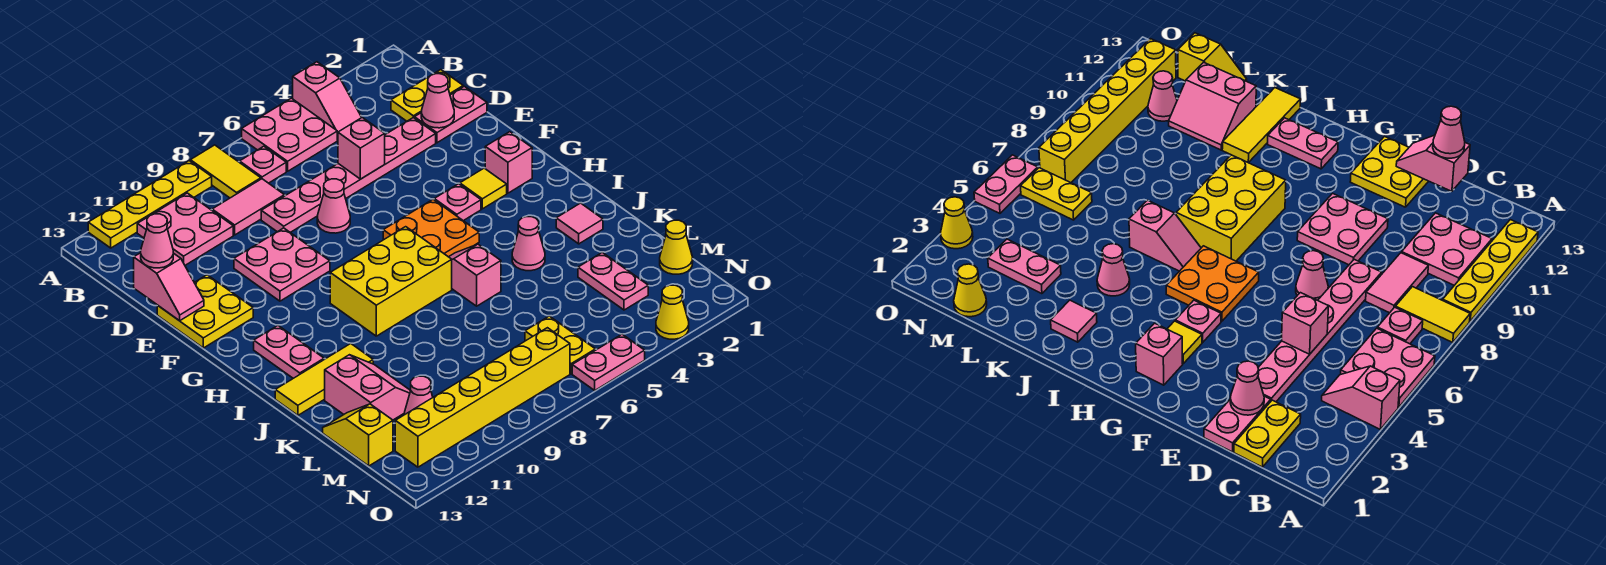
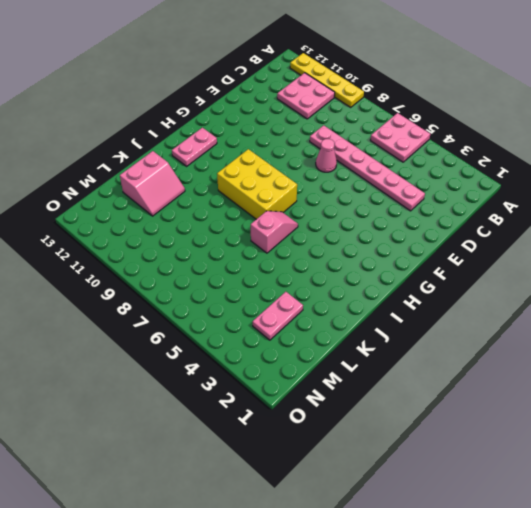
none -> pink slope A4:B4 level 1 top A
none -> yellow tile A8:B8 level 1
none -> pink plate B7 level 1
none -> yellow plate C1:C2 level 1

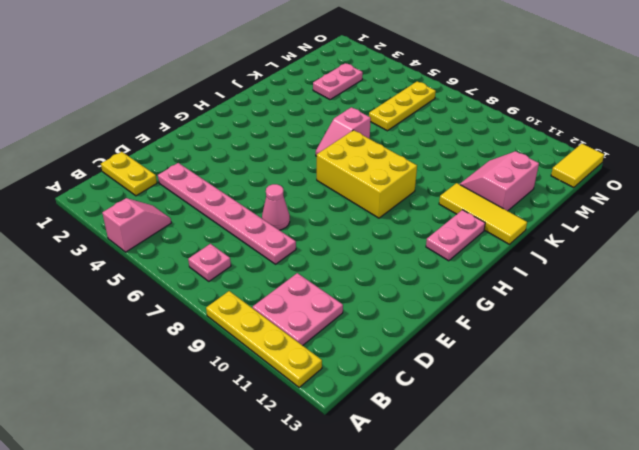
yellow plate L6:N6 level 1 -> yellow plate M6:N6 level 1
yellow tile N13:O13 level 1 -> yellow tile A8:B8 level 1
none -> pink plate A5:B6 level 1
none -> pink tile C8:C9 level 1
none -> pink plate D1:D2 level 1
none -> pink plate E9:F10 level 1

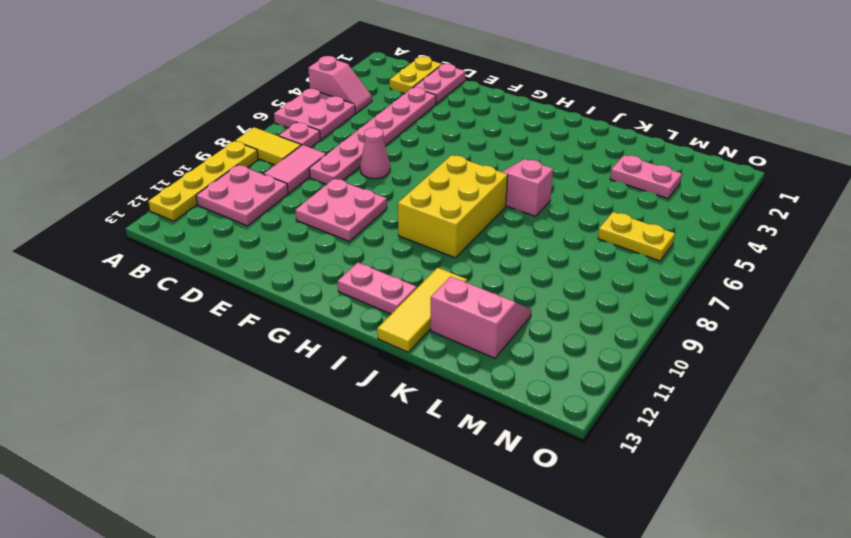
none -> yellow plate E12:F13 level 1
none -> pink brick G2 level 1
none -> yellow tile G3 level 1
none -> pink plate G4 level 1

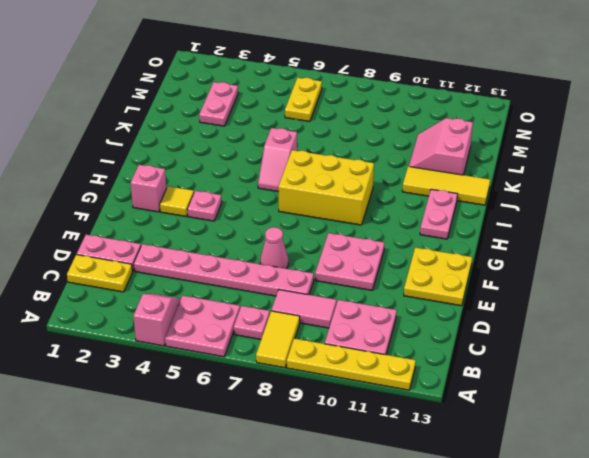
none -> orange plate G5:H6 level 1
none -> pink tile J2 level 1
none -> pink cone J4 level 1
none -> yellow slope L13:M13 level 1 top M

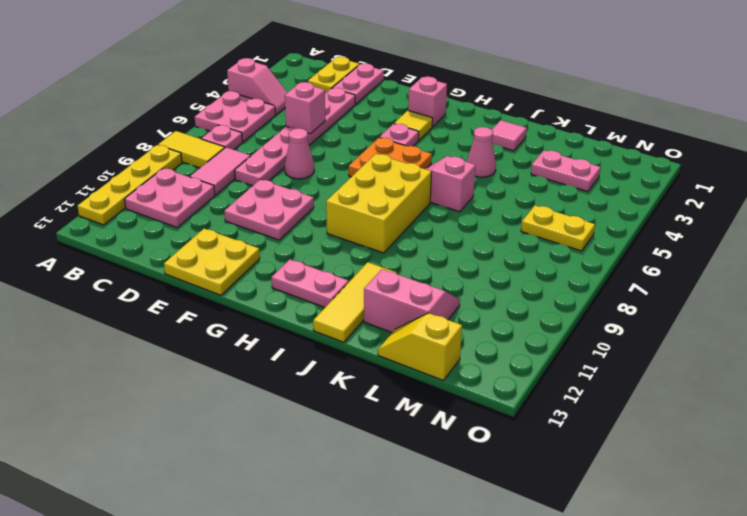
none -> yellow cone M1 level 1
none -> pink cone M11 level 1
none -> yellow brick N7:N12 level 1
none -> yellow cone O3 level 1

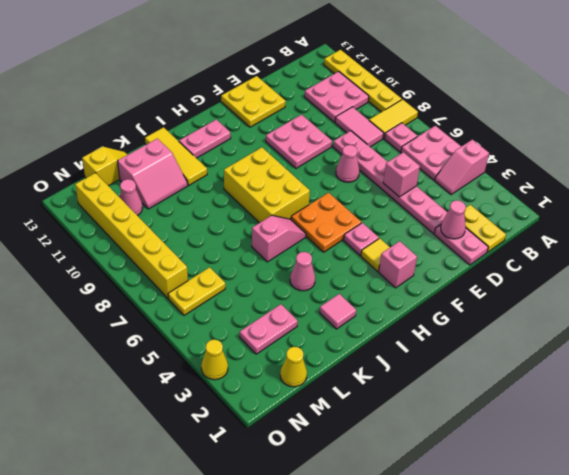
none -> pink plate O5:O6 level 1
none -> pink slope D13:E13 level 2 top D
none -> pink cone D13 level 3

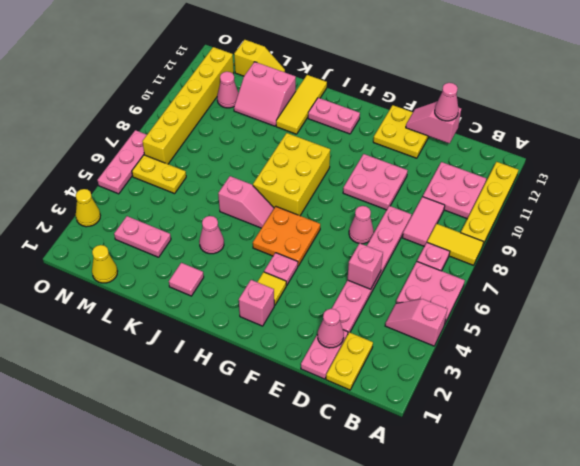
pink plate O5:O7 level 1 -> pink plate O5:O6 level 1

